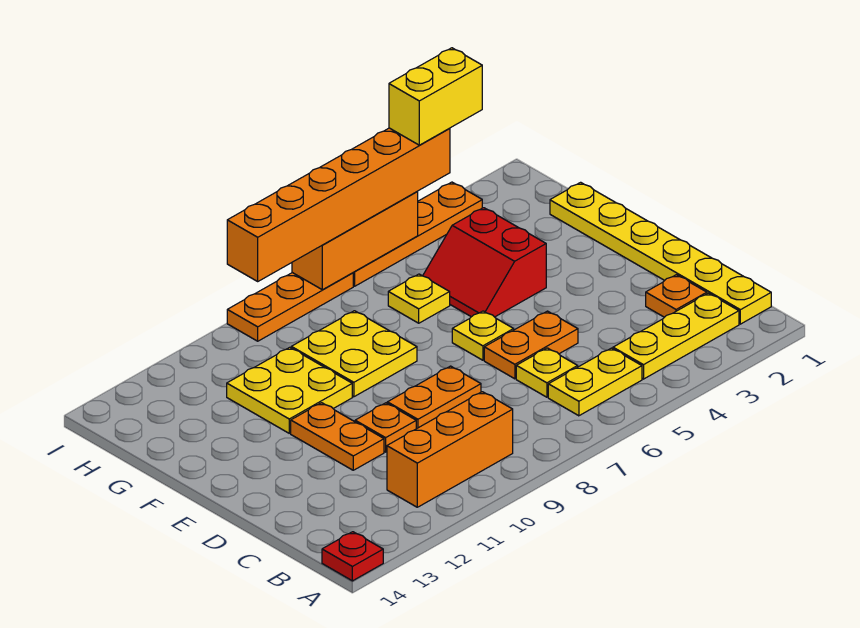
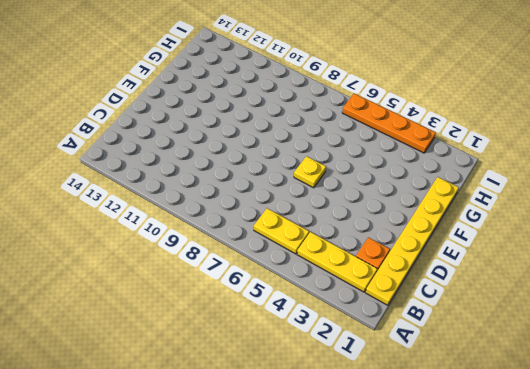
none -> red plate A14 level 1
none -> orange brick B9:B11 level 1
none -> yellow plate C6 level 1

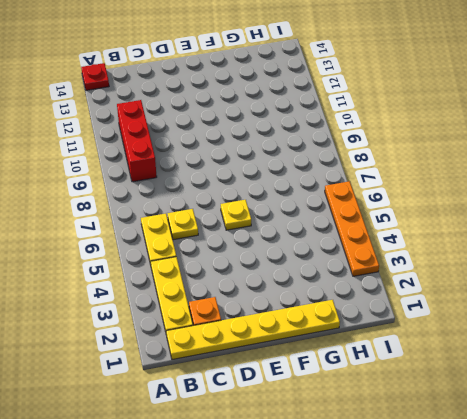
red brick B9:B11 level 1 -> orange brick B9:B11 level 1
none -> orange plate D5:D6 level 1
none -> orange plate D8:D9 level 1
none -> orange plate D10 level 1

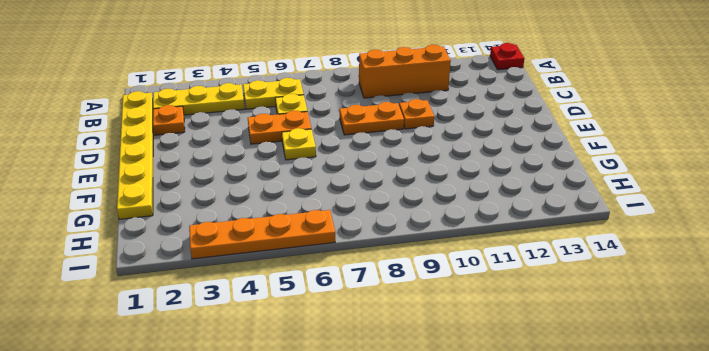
none -> orange plate D11:E11 level 1
none -> red slope F4:G5 level 1 top 4
none -> yellow plate F8:G9 level 1

